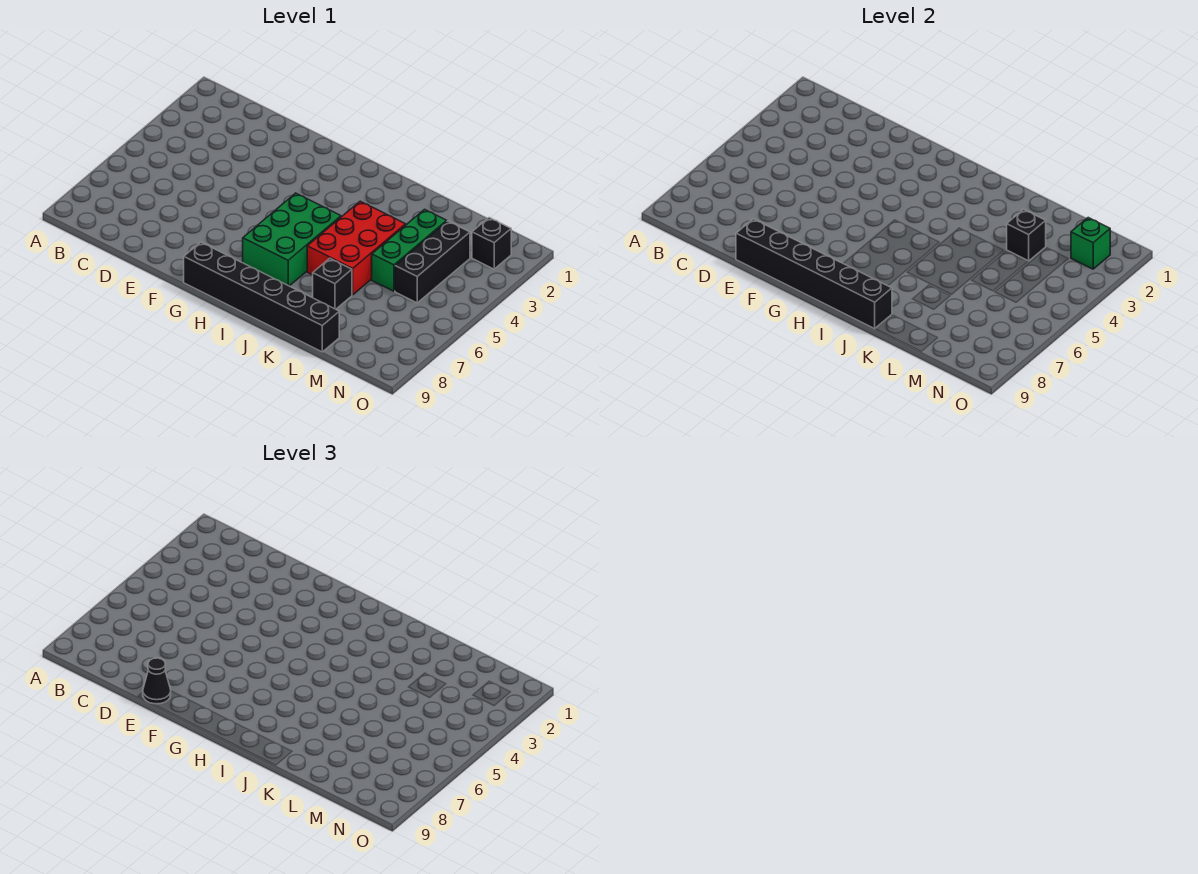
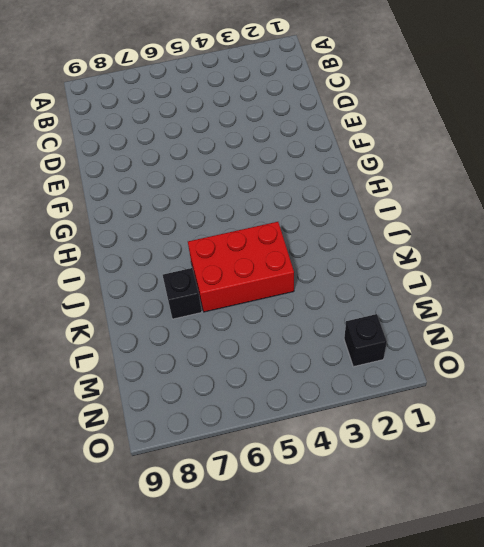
none -> black brick G9:L9 level 1
none -> green brick H5:I7 level 1

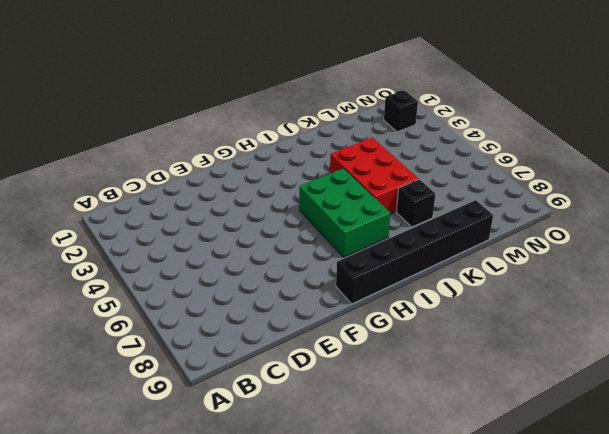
none -> green brick L3:L5 level 1
none -> black brick M3:M5 level 1

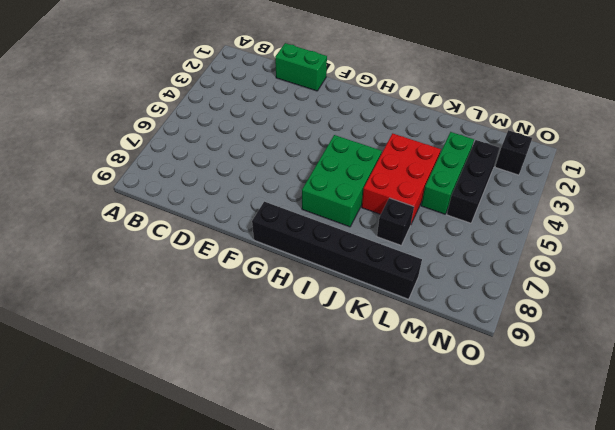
green brick D1:E1 level 1 -> none
none -> black brick E9:J9 level 2
none -> black brick L3 level 2

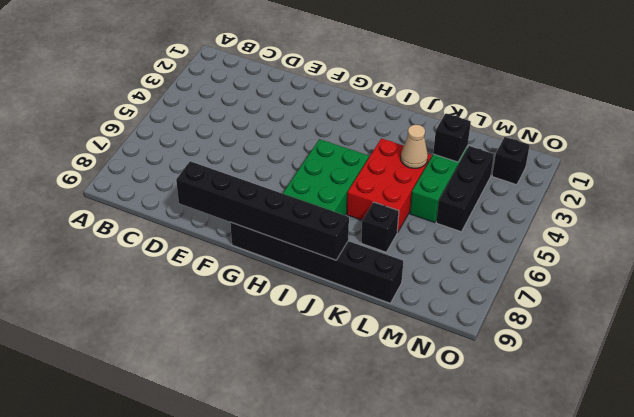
tan cone K4 level 2 -> none
none -> green brick N2 level 2
none -> black cone E9 level 3

